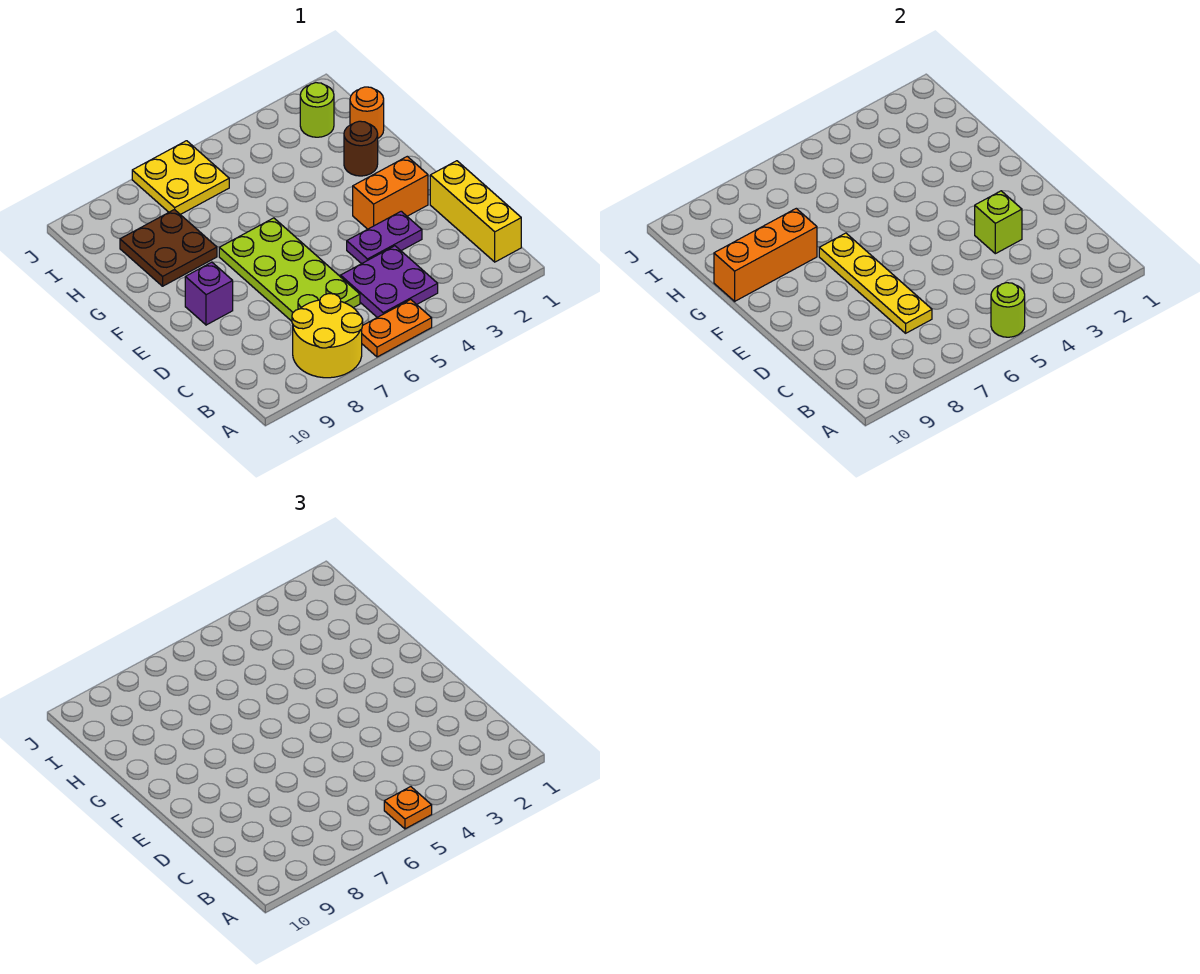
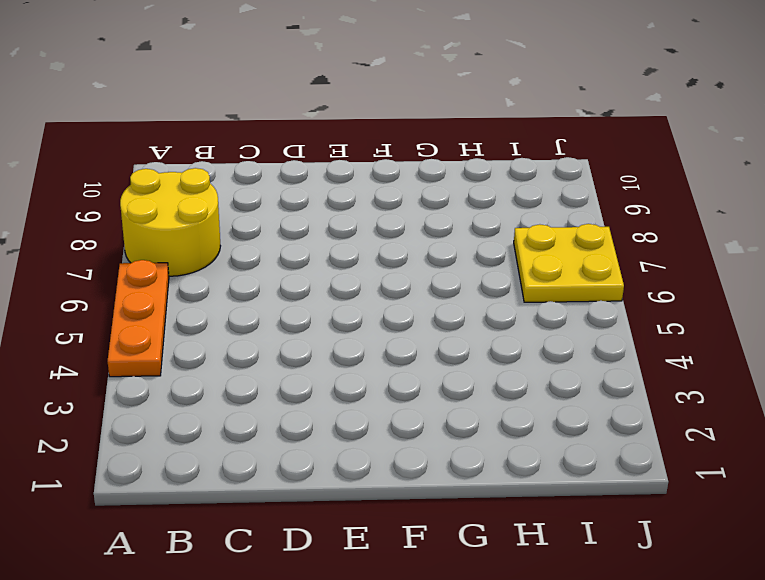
orange plate A4:A6 level 1 -> orange plate A5:A6 level 1
none -> yellow brick B1:D1 level 1
none -> purple plate B4:C5 level 1
none -> lime plate C6:F7 level 1

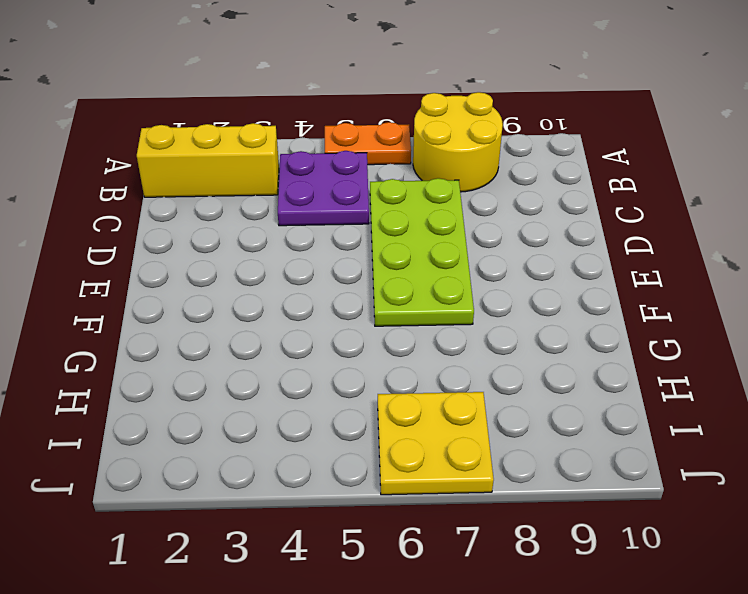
yellow brick B1:B3 level 1 -> yellow brick B1:D1 level 1
none -> purple plate D3:D4 level 1
none -> orange brick E2:E3 level 1
none -> purple brick E9 level 1

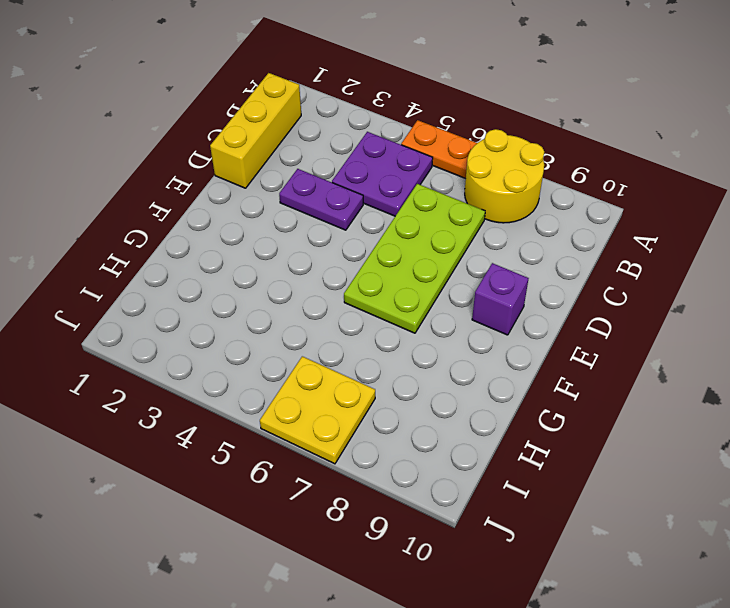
none -> orange brick E2:E3 level 1
none -> brown round brick G2 level 1
none -> brown plate G8:H9 level 1

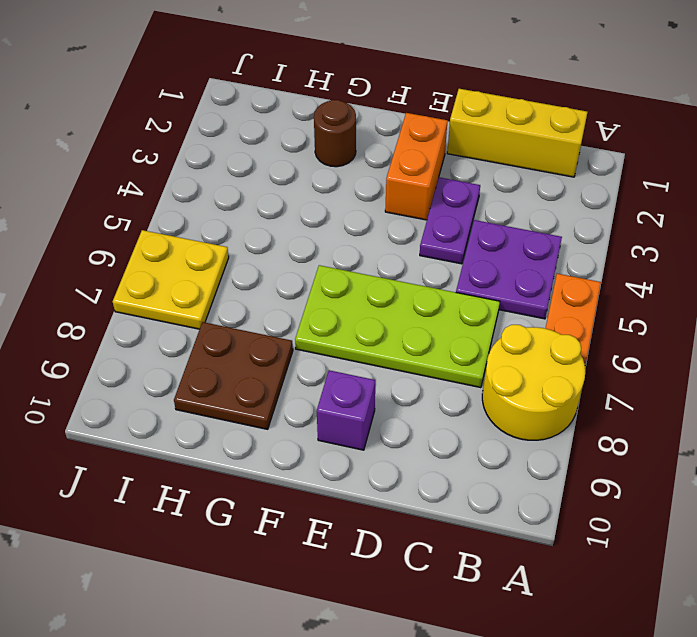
none -> orange round brick H1 level 1
none -> lime round brick I2 level 1
none -> lime round brick A5 level 2

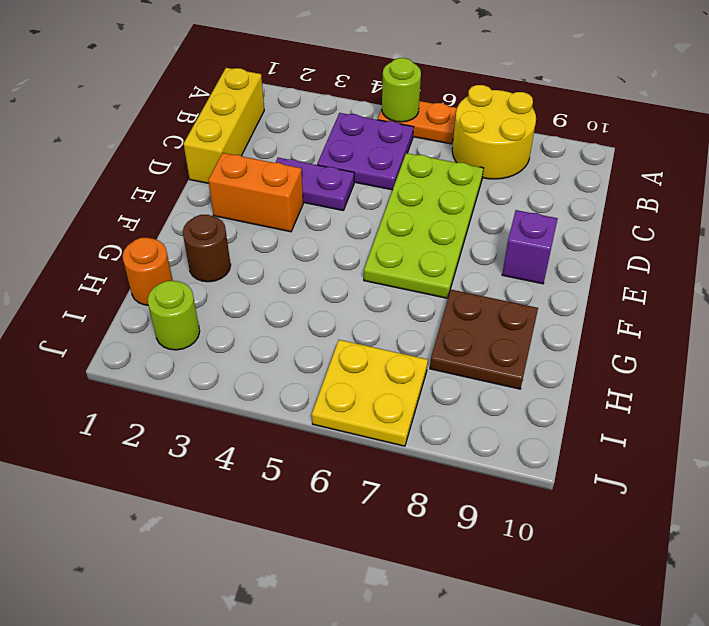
none -> yellow plate C7:F7 level 2
none -> lime brick D3 level 2
none -> orange brick G8:G10 level 2

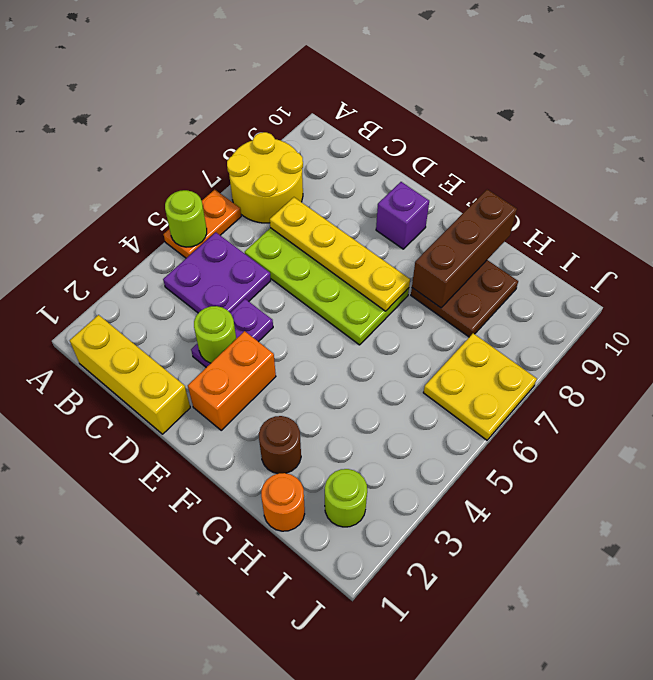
lime round brick D3 level 2 -> lime brick D3 level 2
brown brick G8:G10 level 2 -> orange brick G8:G10 level 2
none -> orange plate A5 level 3

